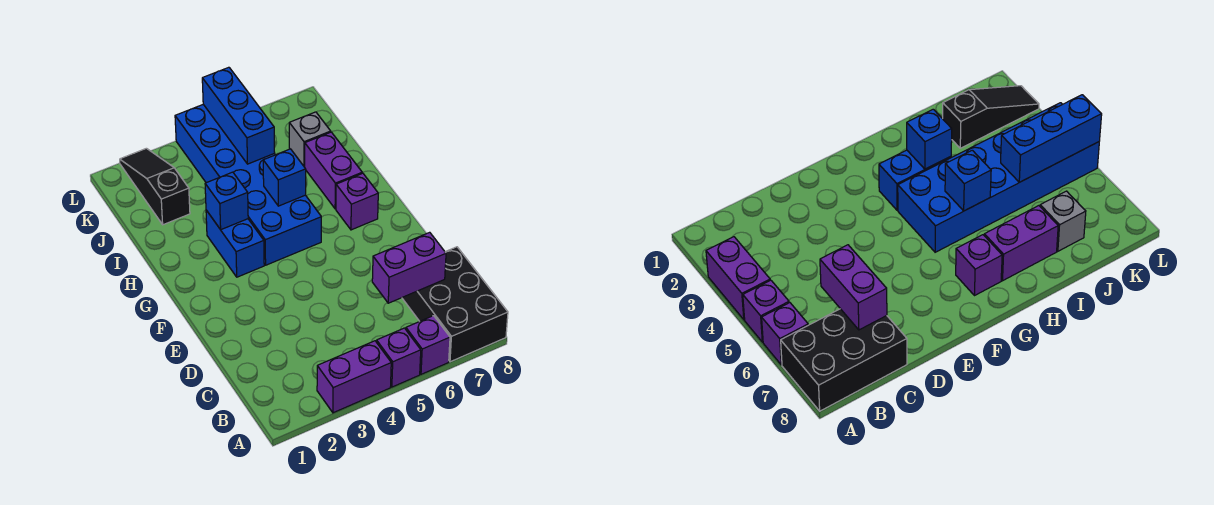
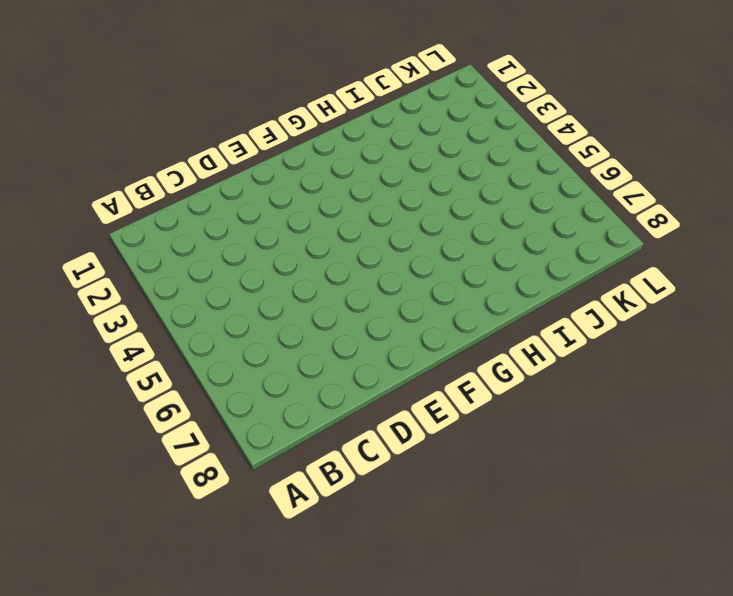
none -> purple brick A3:A4 level 1
none -> purple brick A5 level 1
none -> purple brick A6 level 1

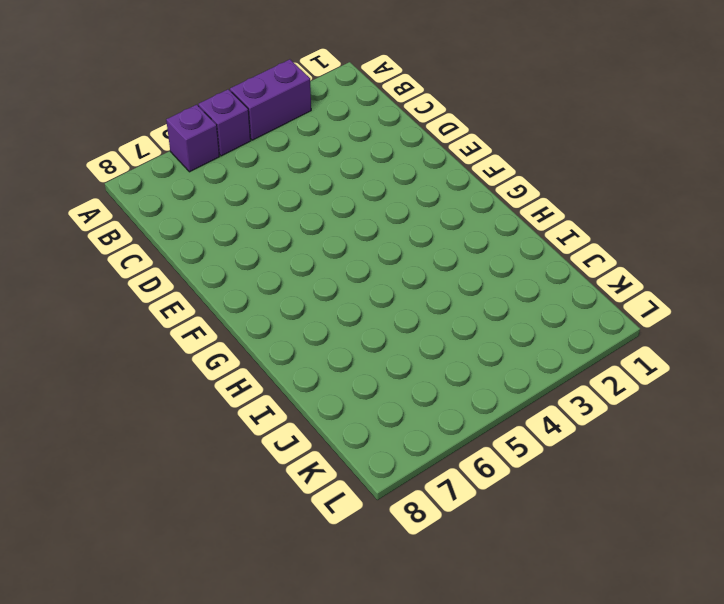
none -> black brick A7:C8 level 1
none -> blue brick G3:H3 level 1
none -> blue brick G4:L5 level 1

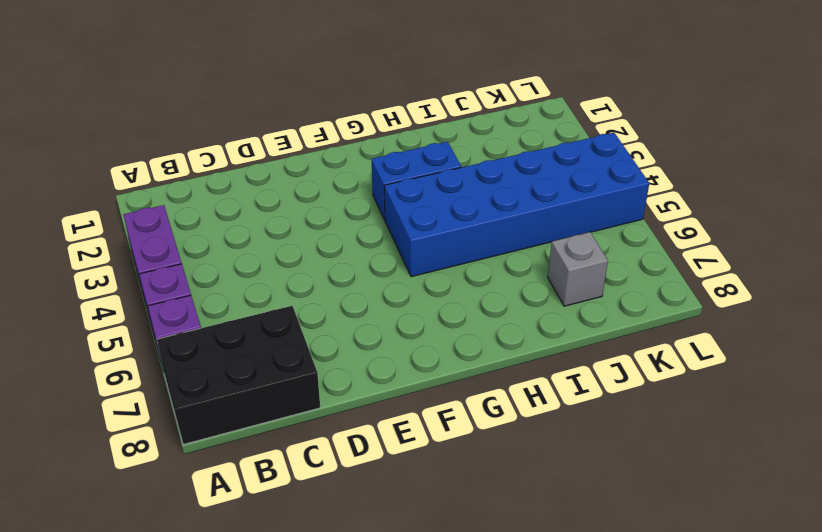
none -> purple brick G7 level 1
none -> purple brick H7:I7 level 1
none -> black slope J2:L2 level 1 top J

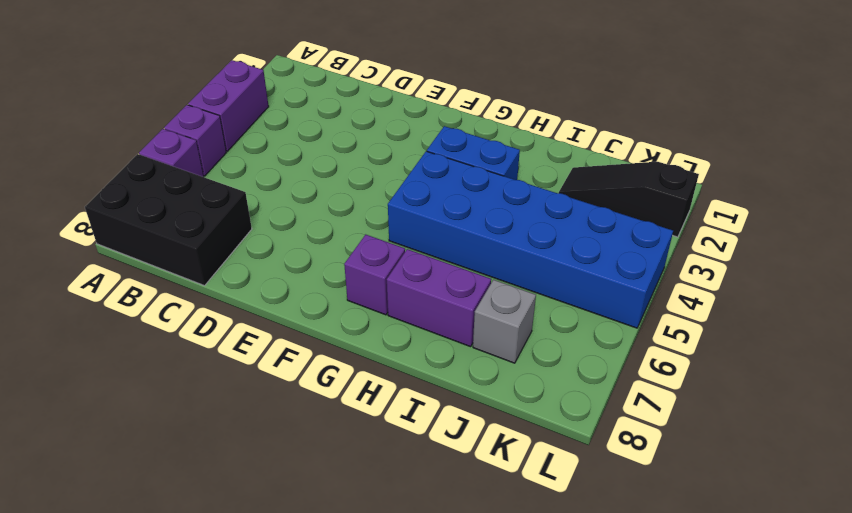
black slope J2:L2 level 1 top L -> black slope J2:L2 level 1 top J
none -> purple brick C6:C7 level 2
none -> blue brick H3 level 2
none -> blue brick H5 level 2

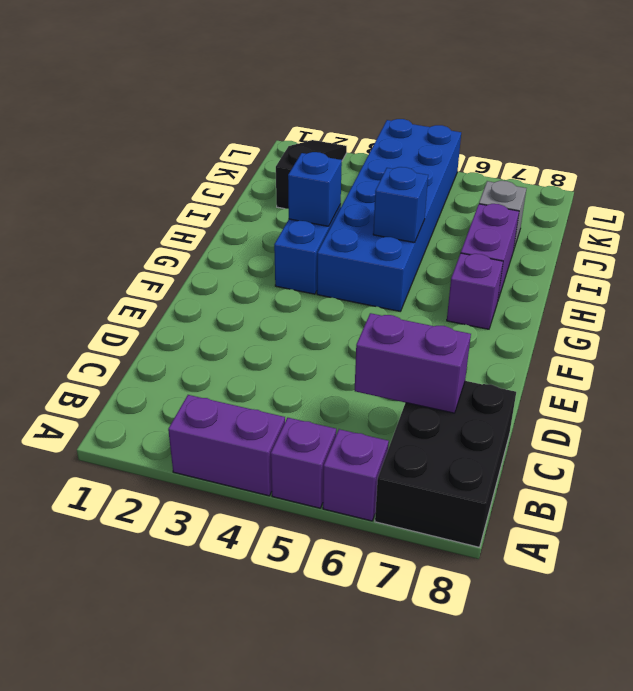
none -> blue brick J5:L5 level 2

